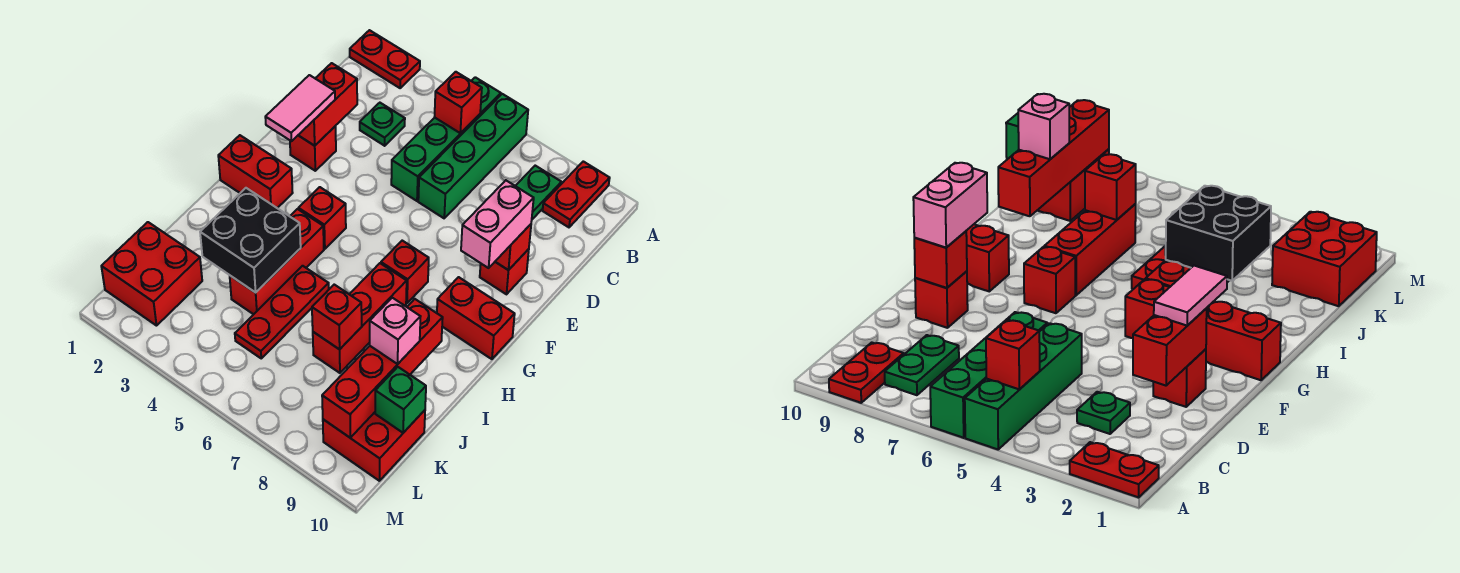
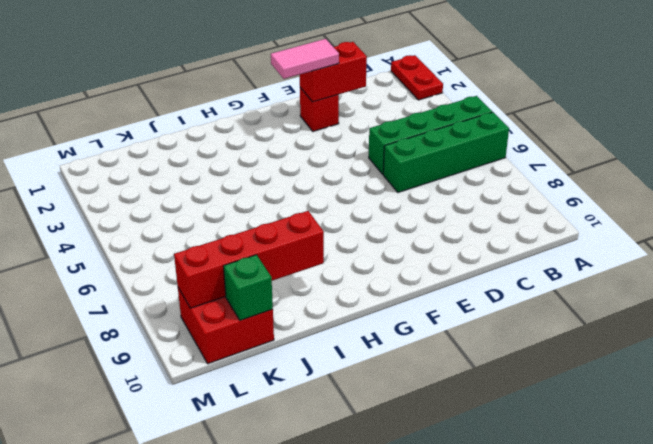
none -> red plate A9:B9 level 1
none -> green plate B8:C8 level 1
none -> green plate C3 level 1

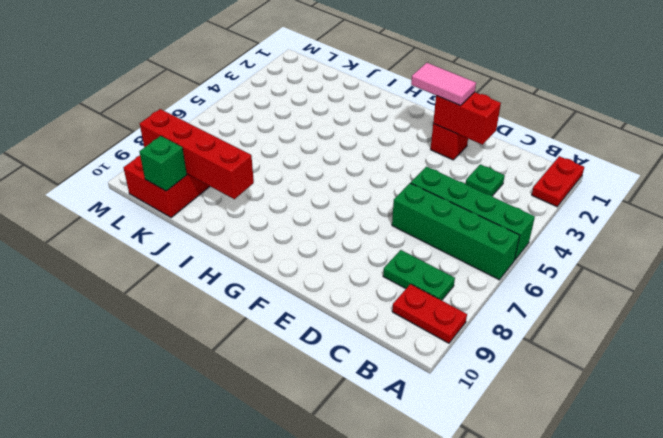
none -> red brick E9 level 1
none -> red brick G1:G2 level 1
none -> red brick G4 level 1

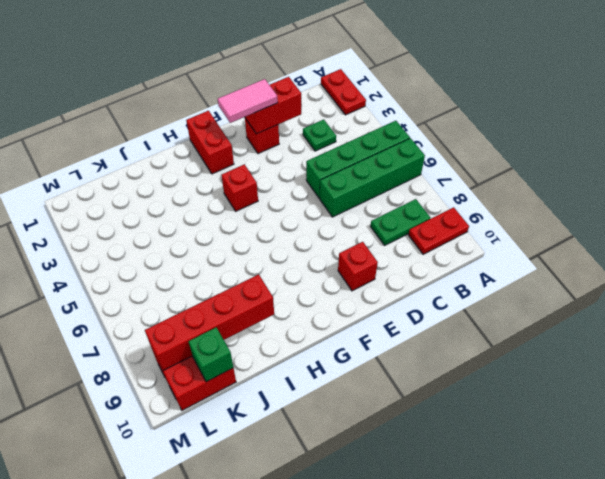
none -> red brick G7 level 1
none -> red brick G9:G10 level 1
none -> red brick H4:J4 level 1

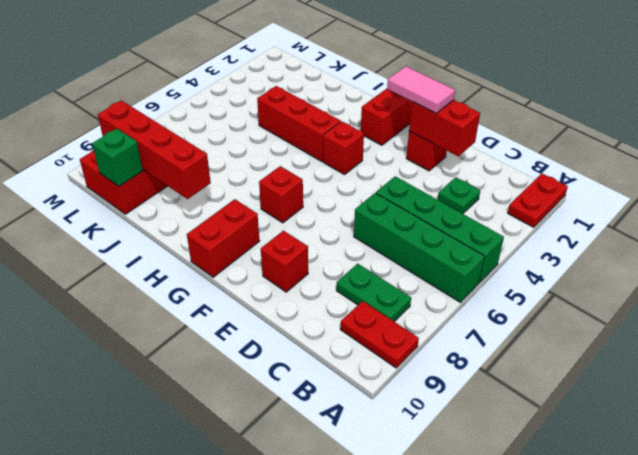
none -> red brick H7:J7 level 1
none -> red plate I5:K5 level 1
none -> red brick K1:L2 level 1

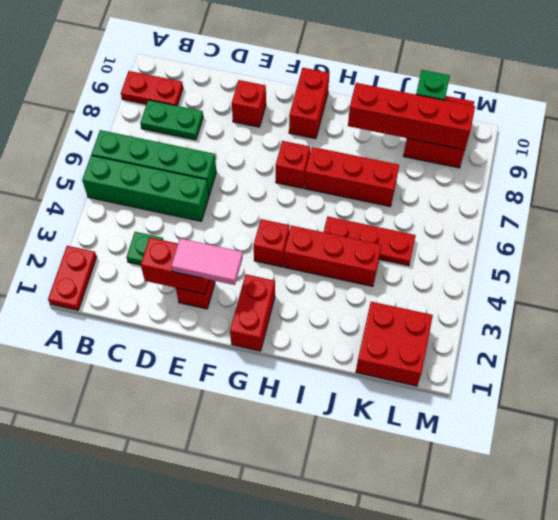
none -> red brick B5 level 2
none -> red brick E9 level 2
none -> black brick I3:J4 level 2

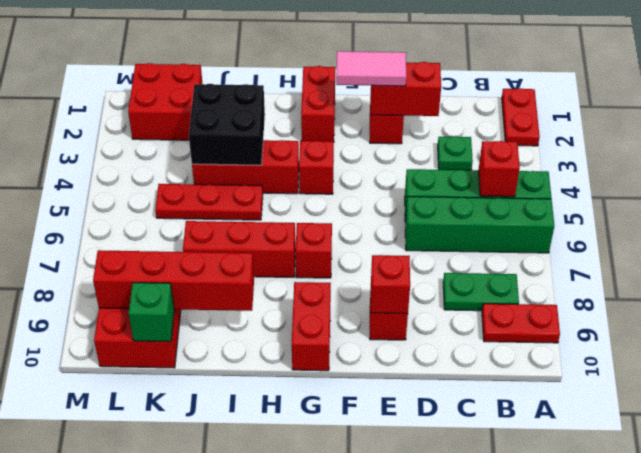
none -> red brick J7 level 2
none -> pink brick E9:F9 level 3
none -> pink brick J9 level 3

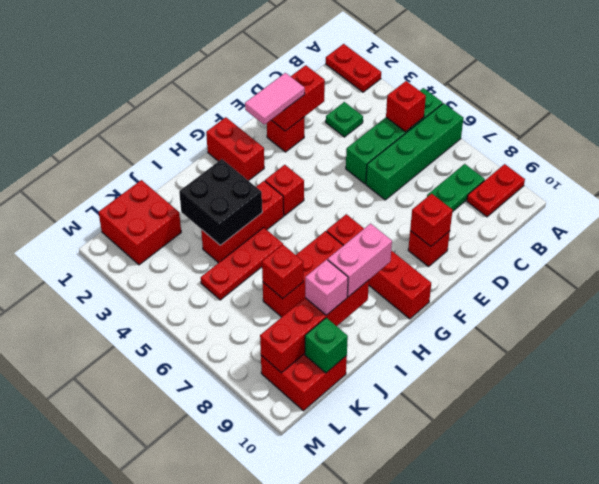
pink brick H9:I9 level 3 -> pink brick E9:F9 level 3

